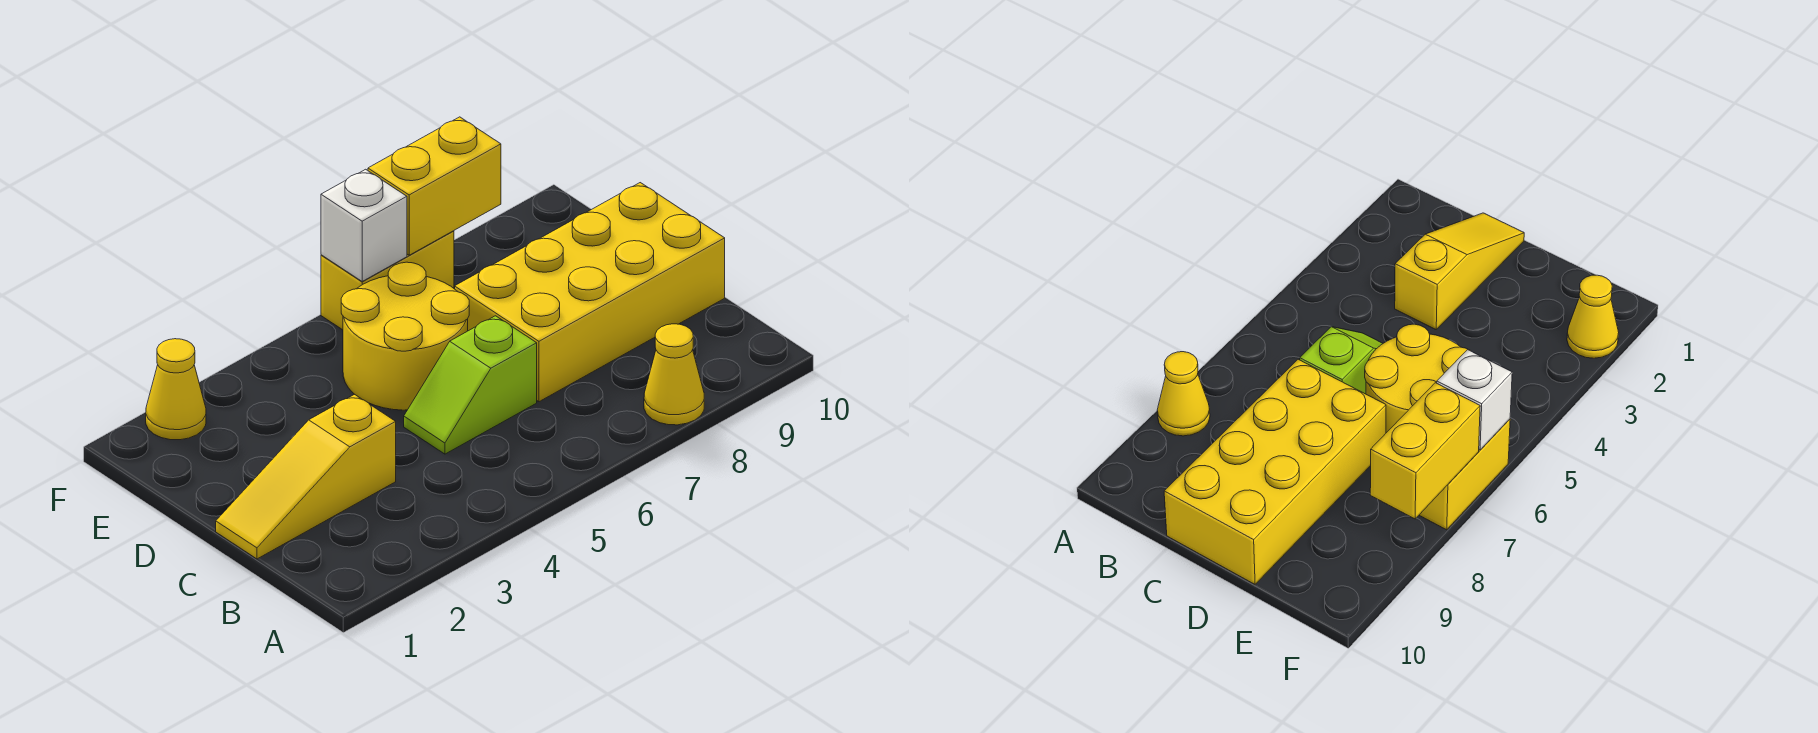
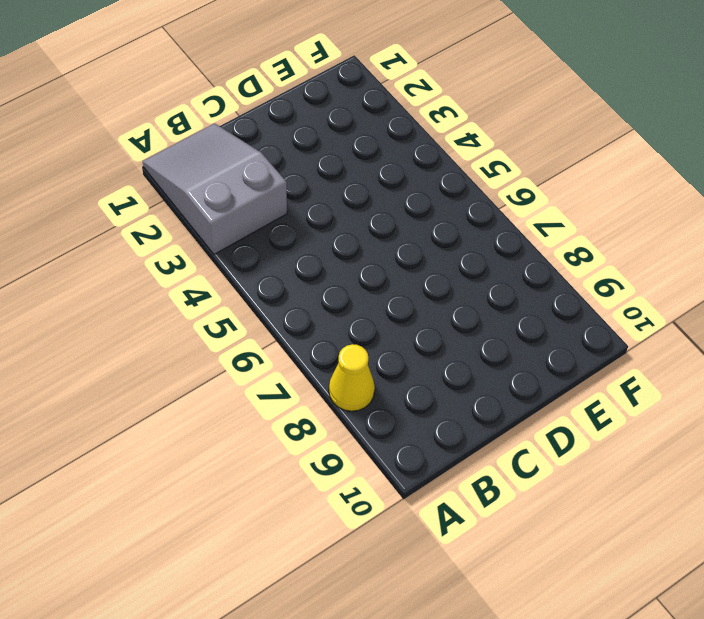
grey slope A1:B3 level 1 top 3 -> none
none -> yellow slope C1:C3 level 1 top 3
none -> lime slope C5:C6 level 1 top 6

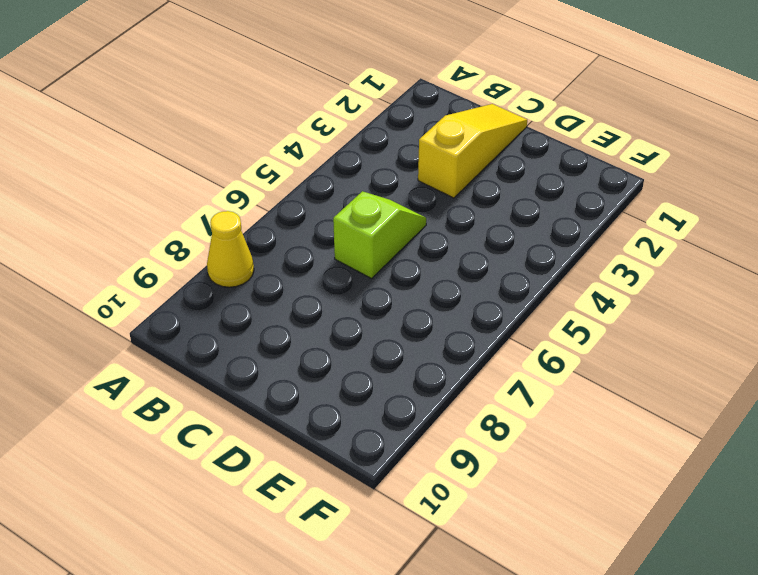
none -> yellow brick C7:D10 level 1
none -> yellow round brick D5:E6 level 1

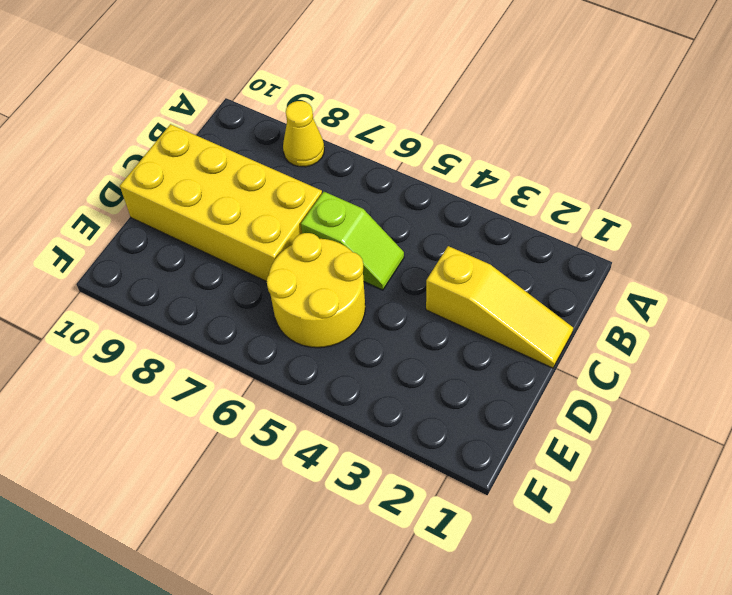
none -> yellow cone F2 level 1
none -> yellow brick F6:F7 level 1

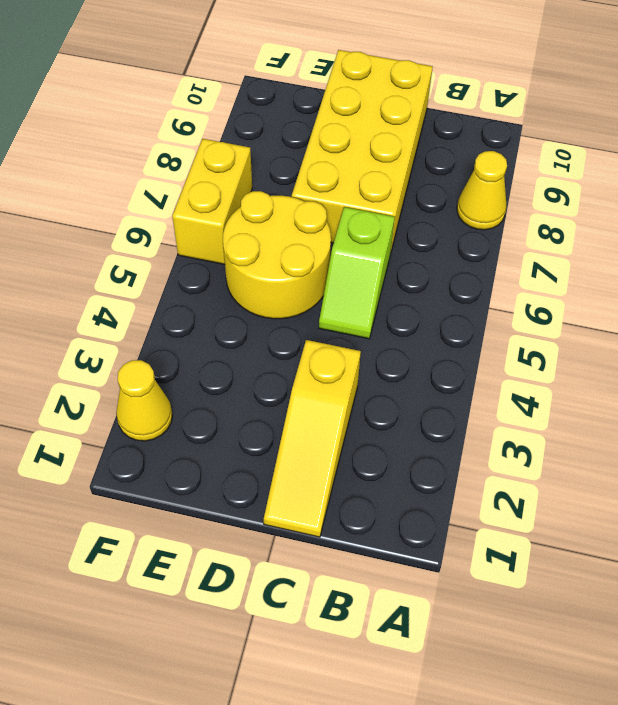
none -> white brick F6 level 2
none -> yellow brick F7:F8 level 2

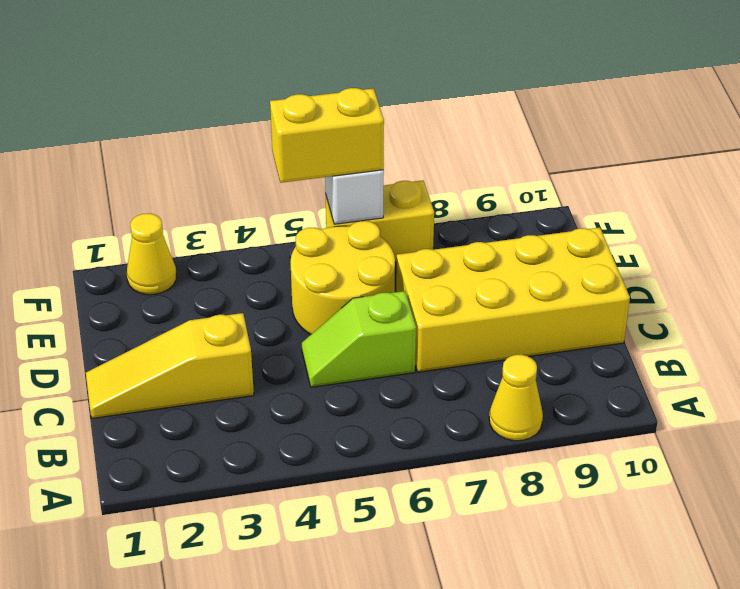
yellow brick F5:F6 level 3 -> yellow brick F7:F8 level 2

